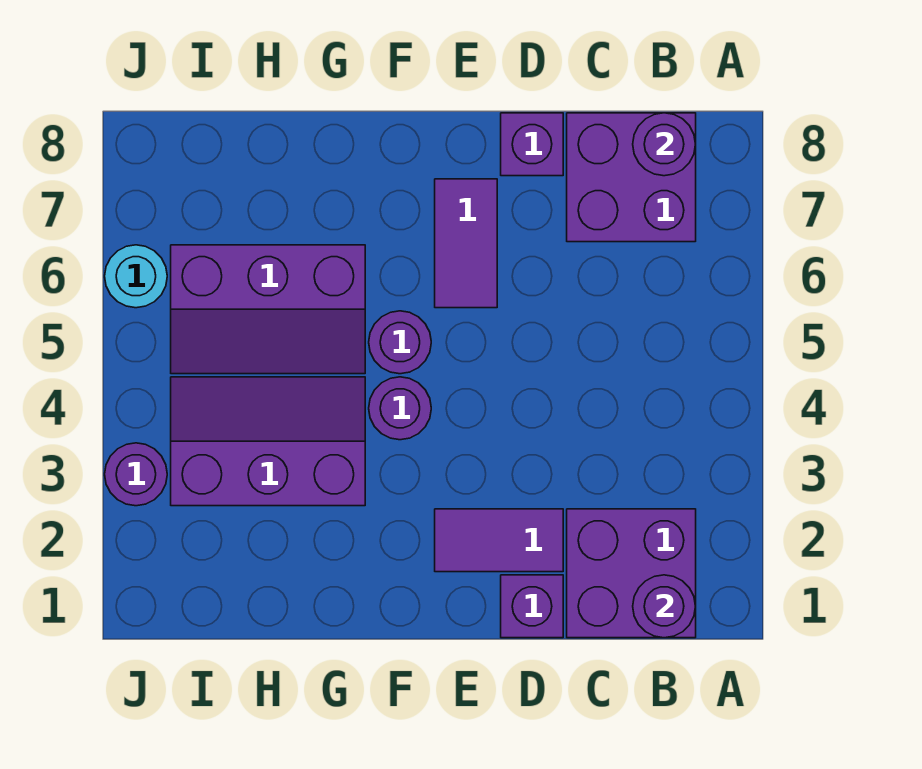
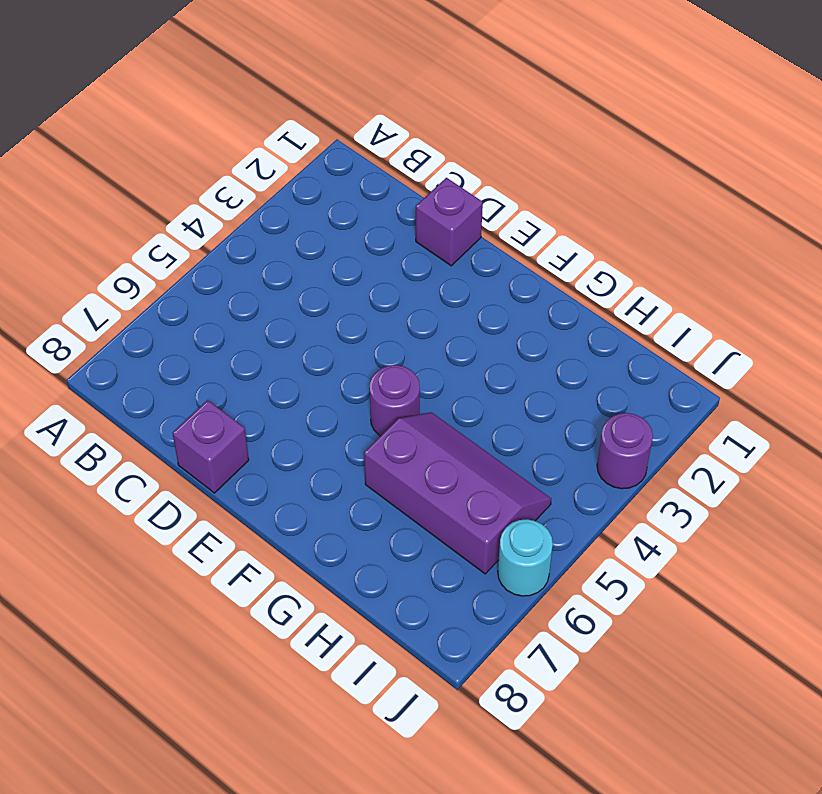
none -> purple brick B1:C2 level 1
none -> purple brick B7:C8 level 1
none -> purple tile D2:E2 level 1

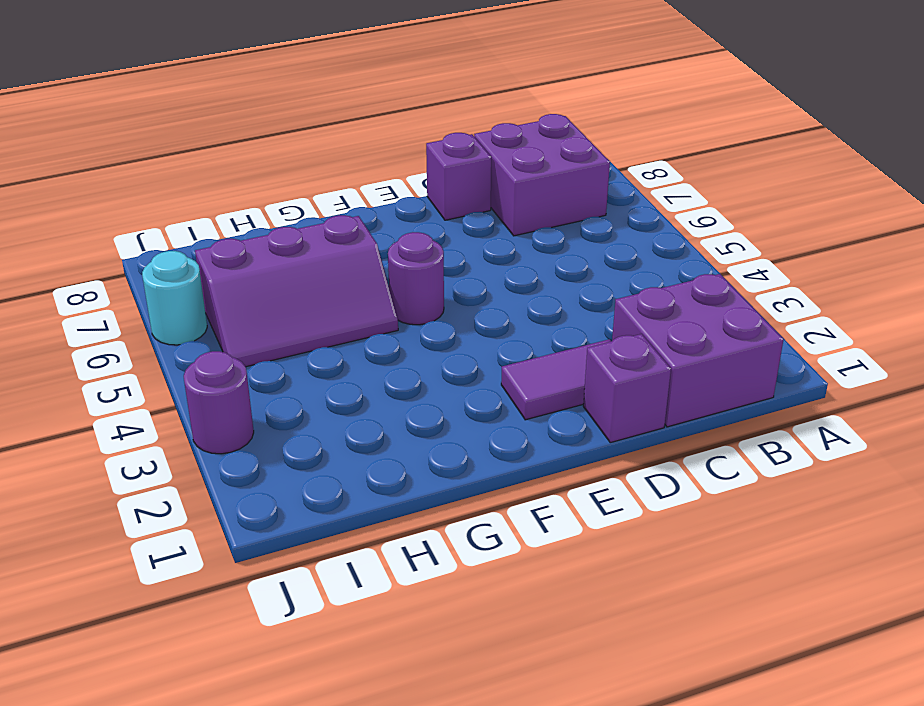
none -> purple tile E6:E7 level 1
none -> purple round brick F4 level 1
none -> purple slope G3:I4 level 1 top 3

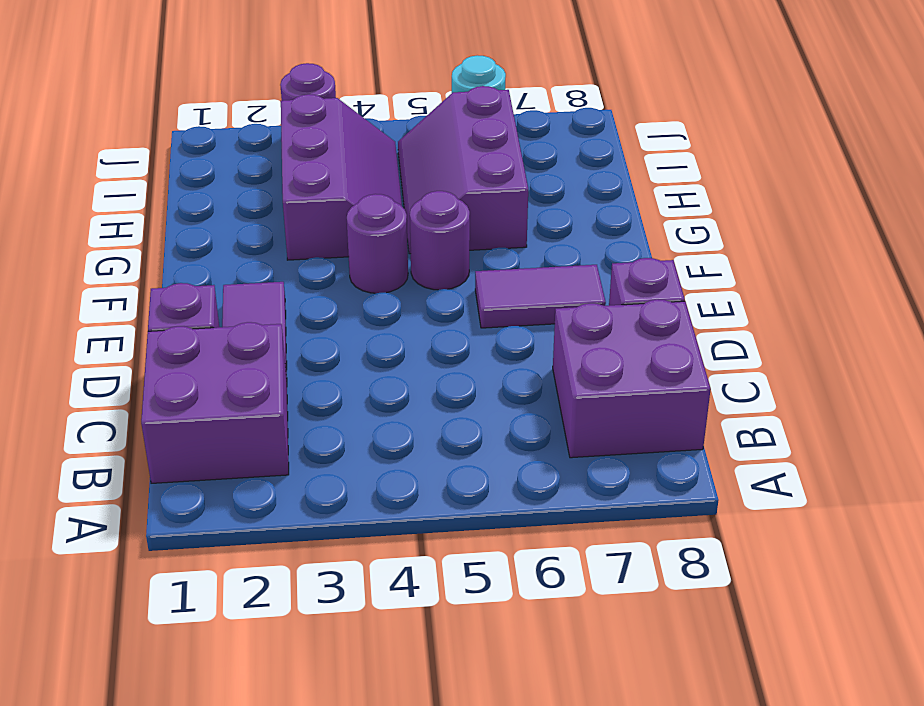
none -> purple round brick B1 level 2
none -> purple round brick B8 level 2

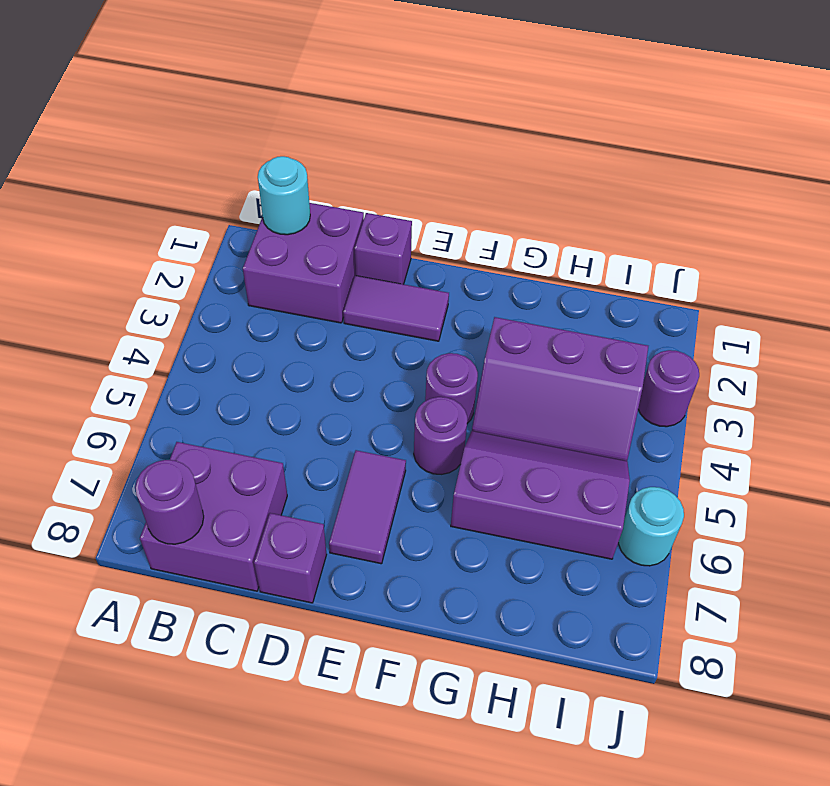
cyan round brick B1 level 2 -> purple round brick B1 level 2

